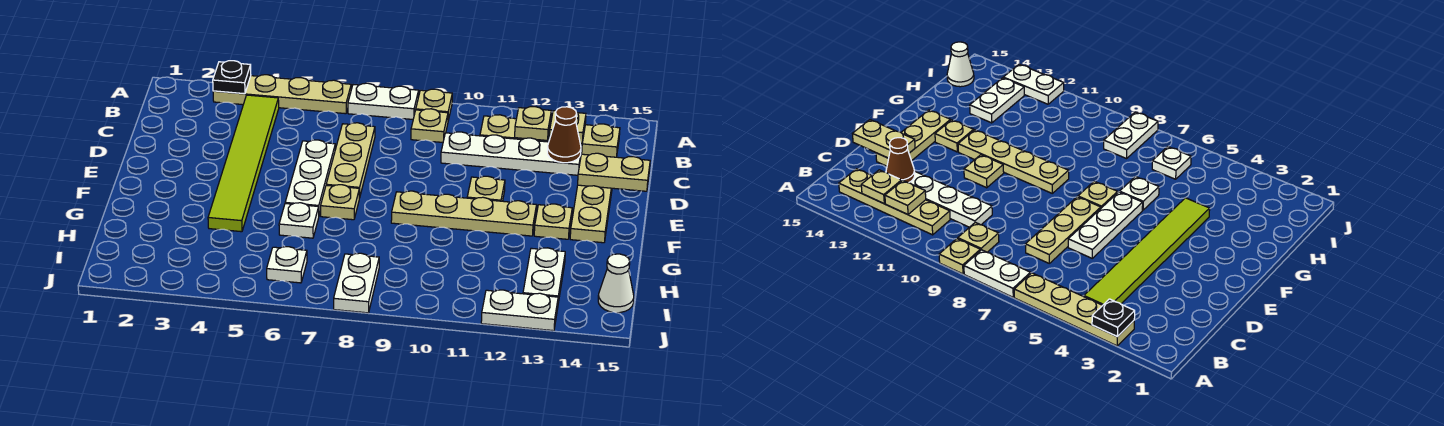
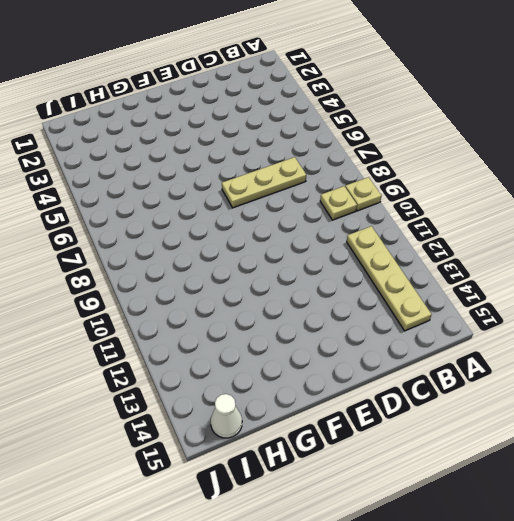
none -> tan plate A3:A6 level 1
none -> white plate A7:A8 level 1
none -> lime tile B4:G4 level 1

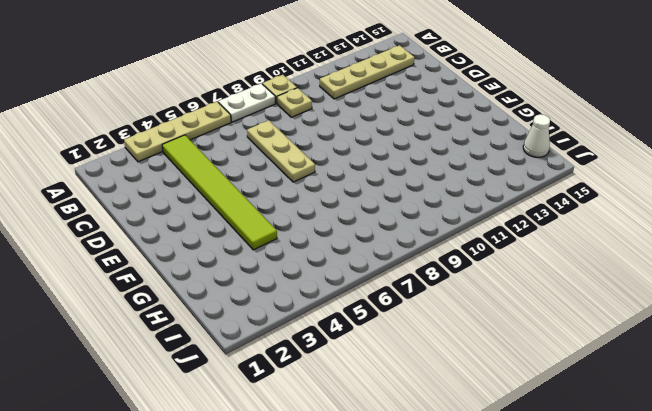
none -> white plate C10:C13 level 1
none -> white plate D6:F6 level 1
none -> tan plate D14:F14 level 1

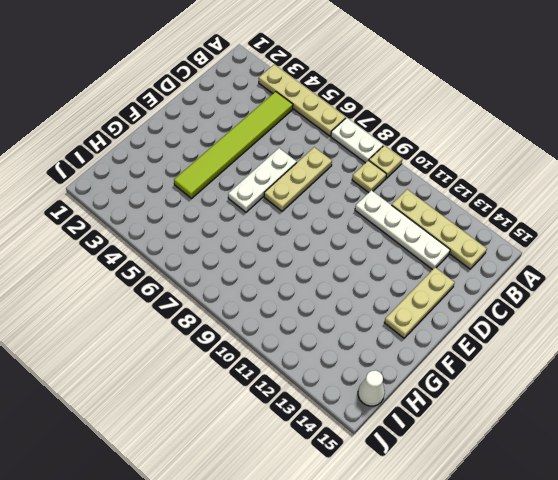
none -> tan plate E11 level 1
none -> tan plate F7 level 1
none -> tan plate F9:F12 level 1

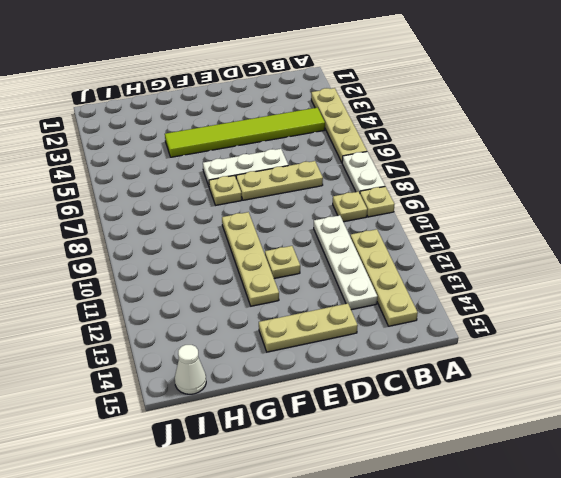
none -> tan plate F13 level 1
none -> white plate G6 level 1
none -> white plate H13:I13 level 1

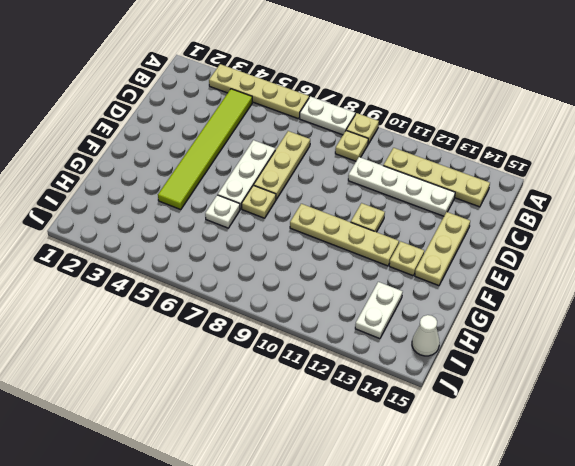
none -> white plate I6 level 1
none -> white plate I8:J8 level 1
none -> white plate J12:J13 level 1

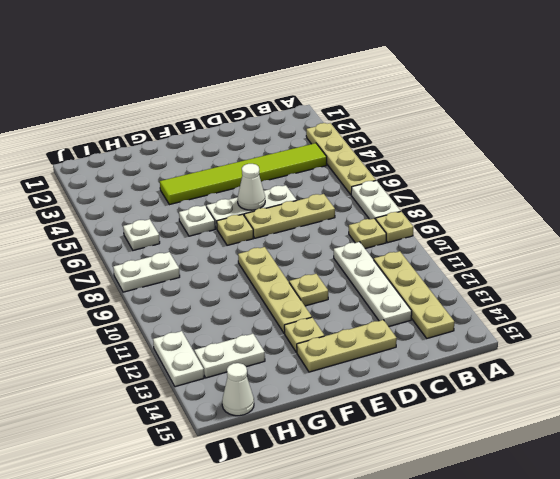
white cone E6 level 2 -> none
none -> black plate A3 level 2
none -> tan plate B12 level 2
none -> tan plate B13 level 2

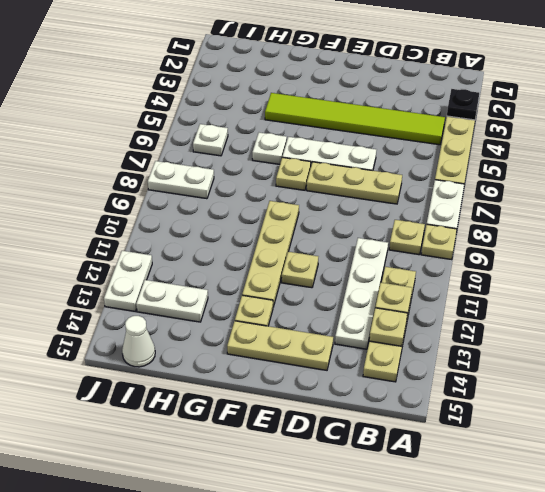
none -> brown cone C13 level 2
none -> tan plate D14:D15 level 2

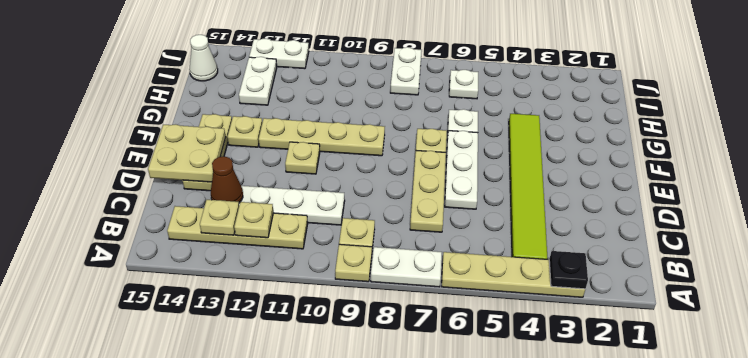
tan plate D14:E15 level 2 -> tan plate D14:D15 level 2

